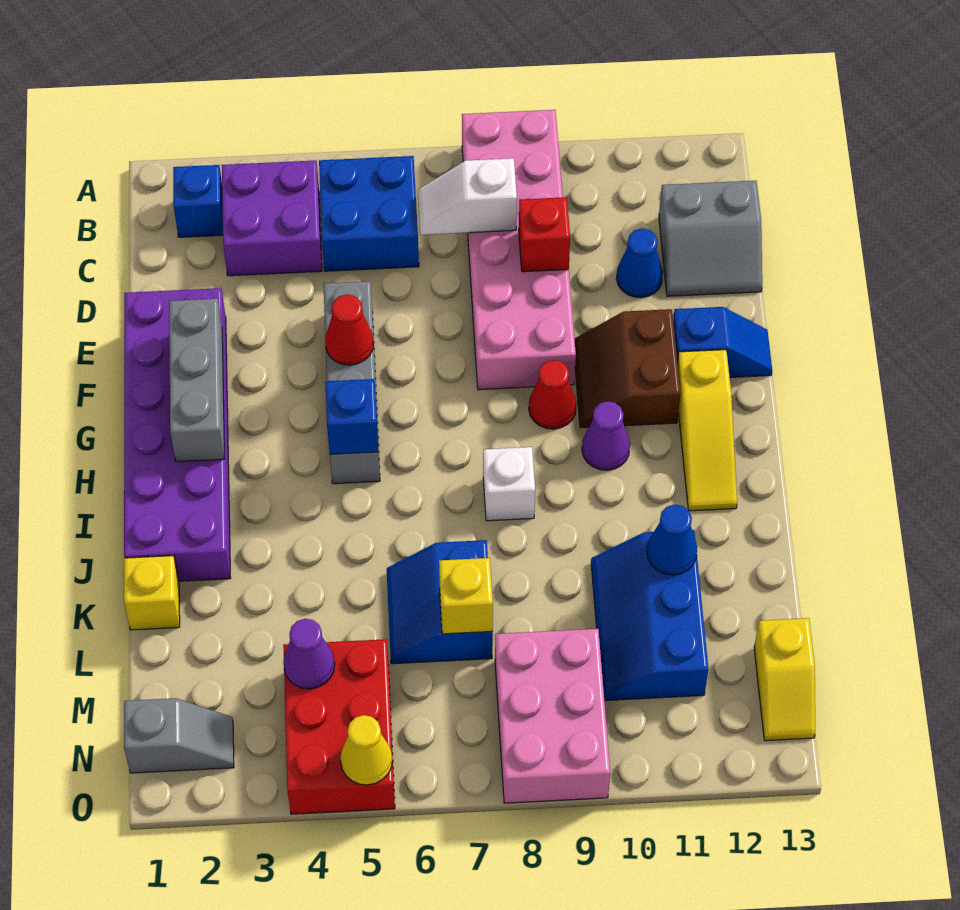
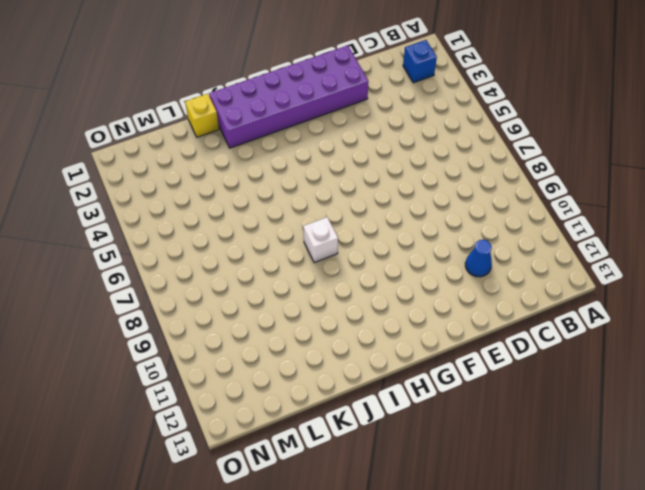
none -> pink brick A8:F9 level 1
none -> purple brick B3:C4 level 1
none -> blue brick B5:C6 level 1
none -> grey slope C12:D13 level 1 top C

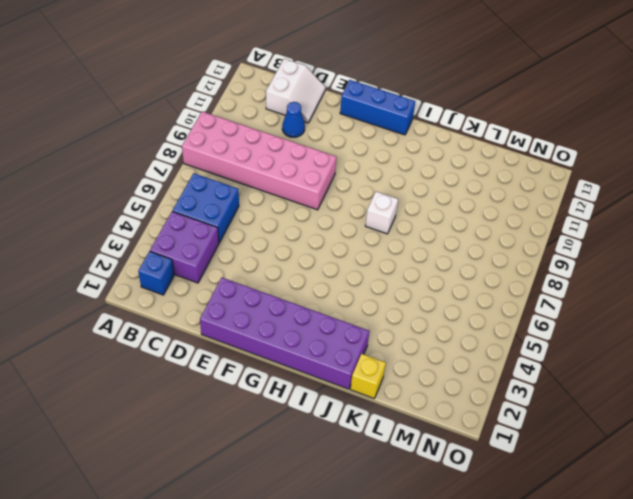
white slope C12:D13 level 1 top C -> grey slope C12:D13 level 1 top C
blue brick F13:H13 level 1 -> blue slope F12:F13 level 1 top 12
none -> grey brick E5:H5 level 1
none -> brown slope F10:G11 level 1 top 11
none -> red cone G9 level 1
none -> yellow slope G12:I12 level 1 top G

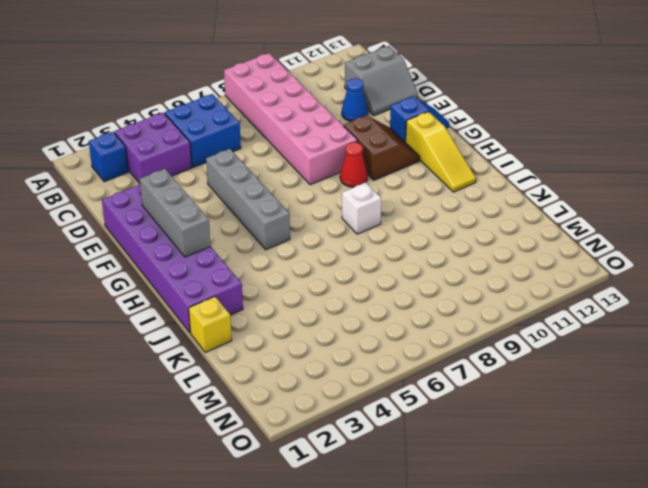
brown slope F10:G11 level 1 top 10 -> brown slope F10:G11 level 1 top 11
none -> purple cone H10 level 1
none -> blue slope K6:L7 level 1 top 7
none -> blue slope K10:M11 level 1 top 11
none -> red brick M4:O5 level 1

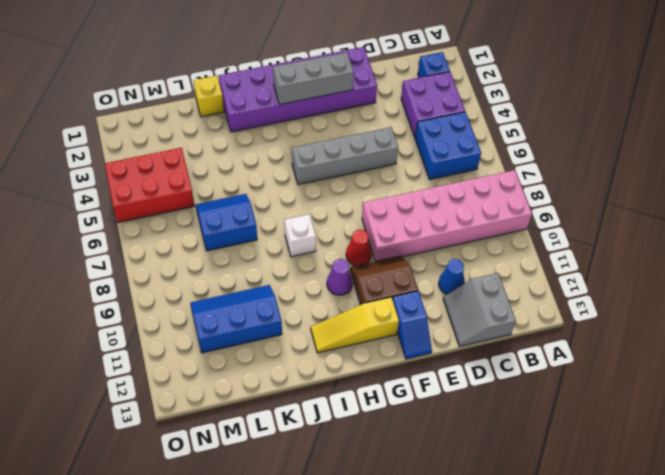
none -> pink brick M8:O9 level 1
none -> yellow slope M13:N13 level 1 top M
none -> grey slope N1:N2 level 1 top 1
none -> white slope C7:C8 level 2 top 8

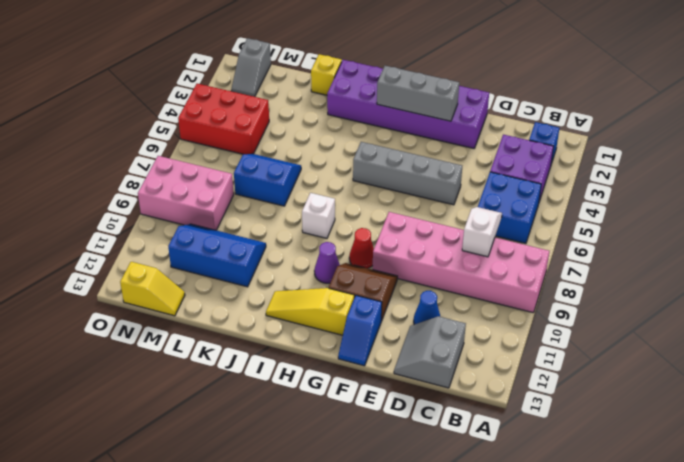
yellow slope M13:N13 level 1 top N -> yellow slope M13:N13 level 1 top M
none -> red brick D9 level 2
none -> red cone F5 level 2
none -> blue brick H5 level 2
none -> blue cone K11 level 2

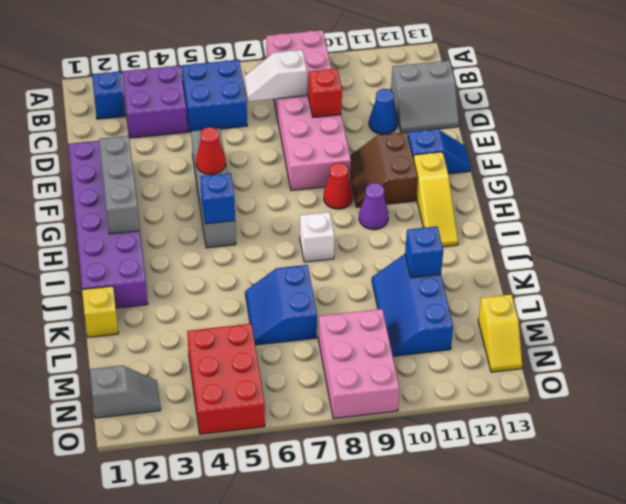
blue brick K11 level 2 -> blue cone K11 level 2
none -> yellow brick L7 level 2
none -> purple cone M4 level 2
none -> yellow cone O5 level 2

